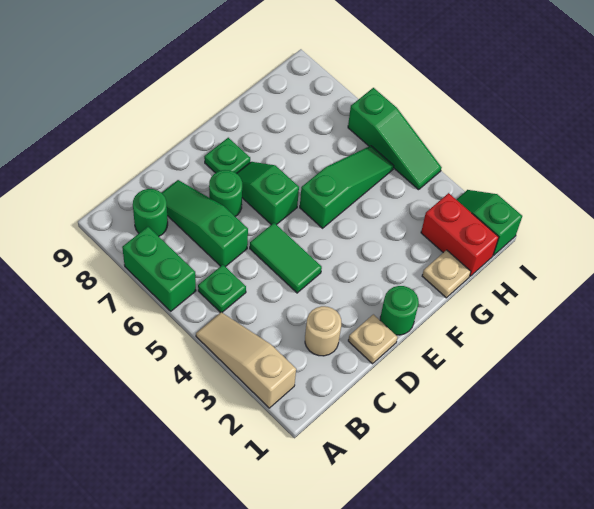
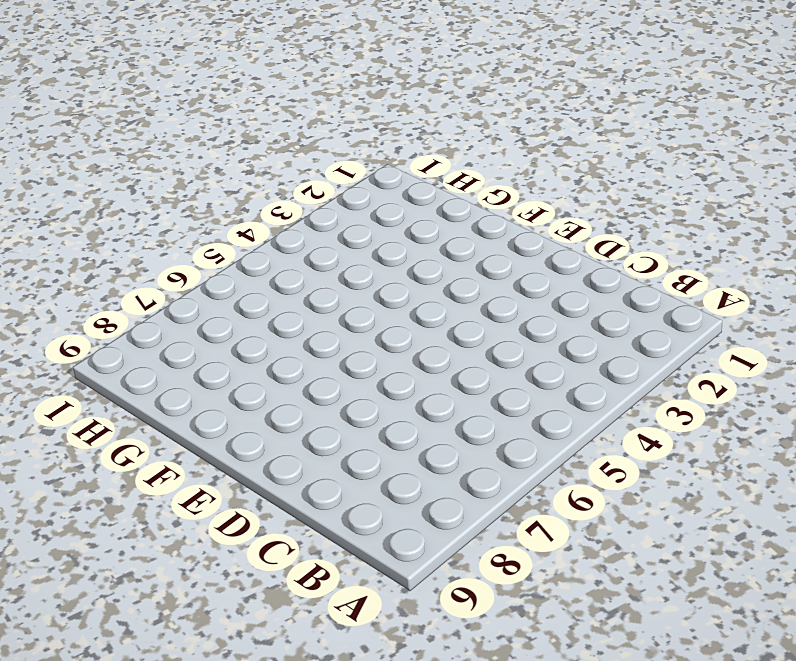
none -> tan slope A2:A4 level 1 top 2
none -> green brick A6:A7 level 1
none -> green plate B5 level 1

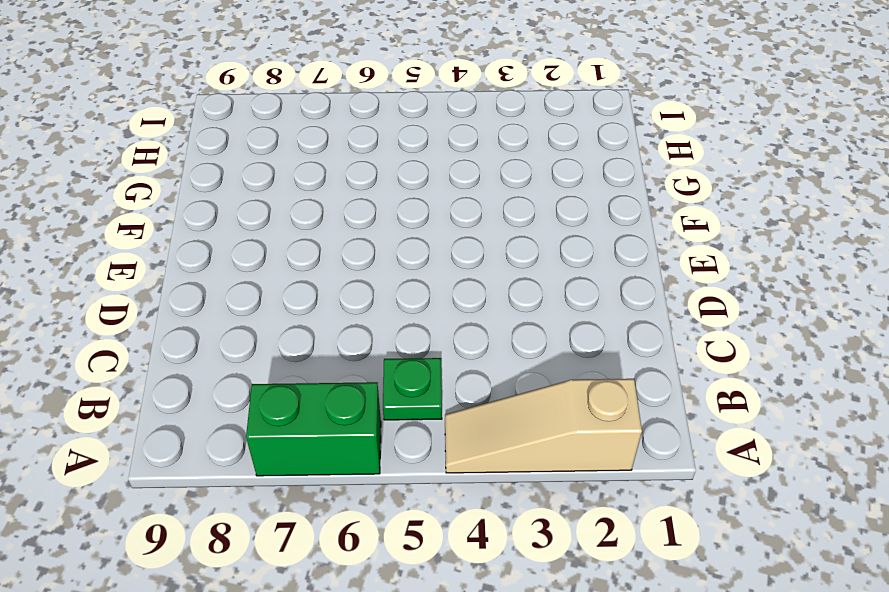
none -> green round brick B8 level 1
none -> tan round brick C2 level 1
none -> green slope C6:C8 level 1 top 6

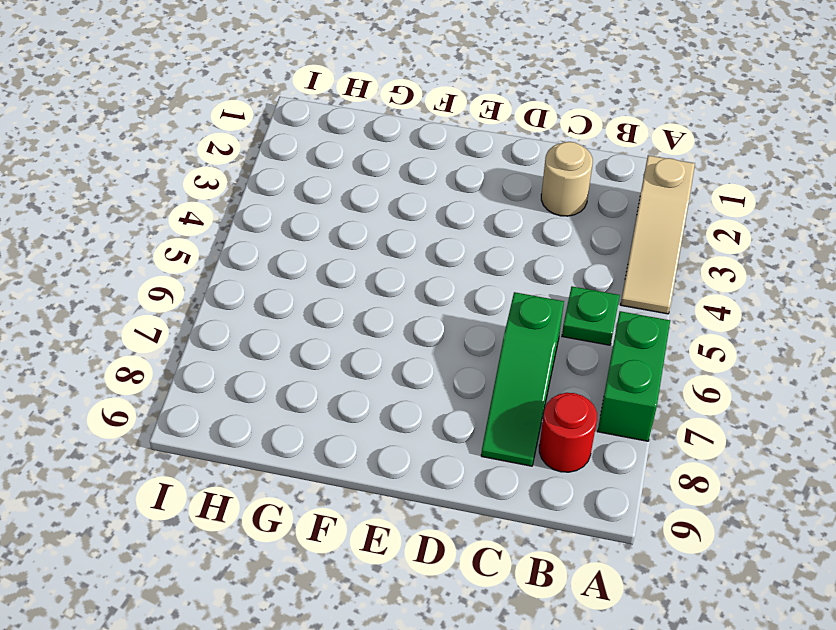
red round brick B8 level 1 -> green round brick B8 level 1
none -> tan plate D1 level 1
none -> green tile D4:D5 level 1
none -> green round brick D7 level 1

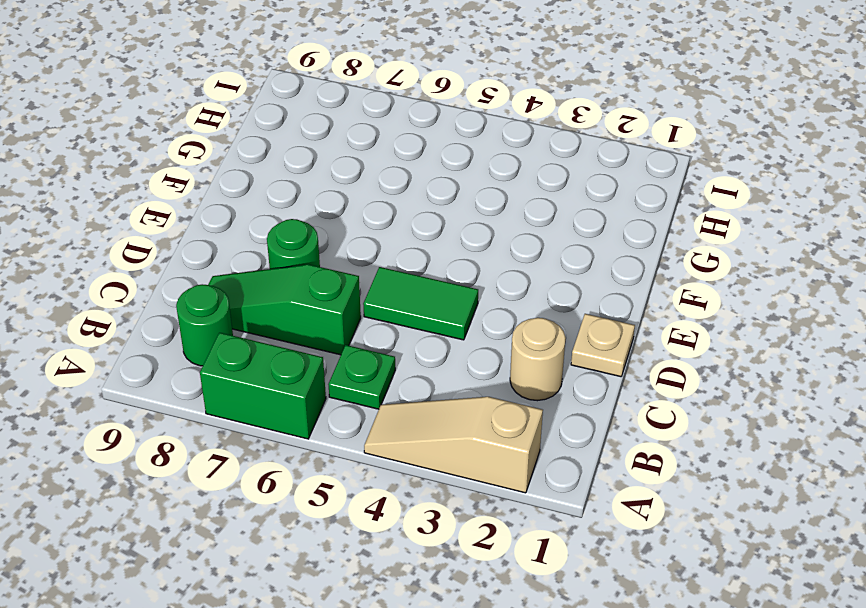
none -> green round brick E1 level 1
none -> green slope E6:E7 level 1 top 6
none -> green plate E8 level 1

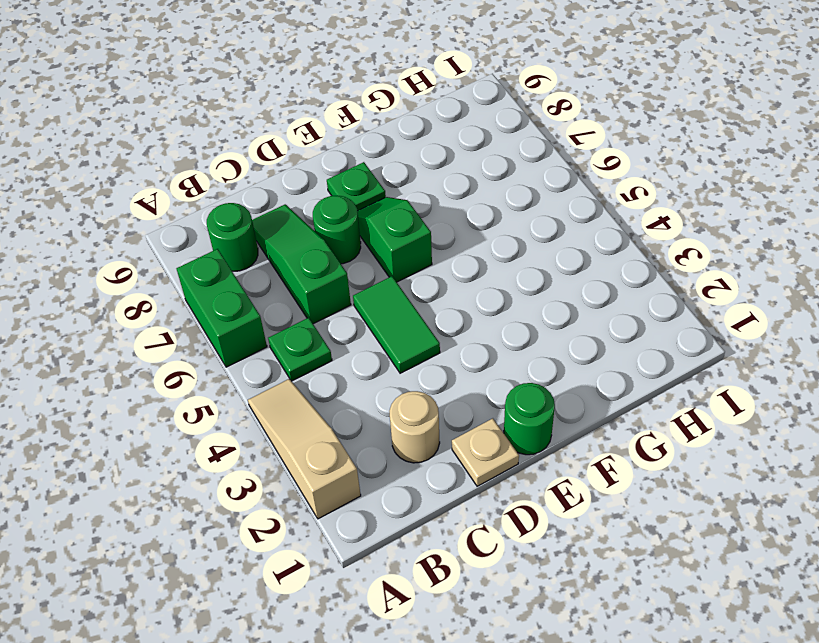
none -> green slope F5:H5 level 1 top F
none -> tan plate G1 level 1
none -> red brick H1:H2 level 1

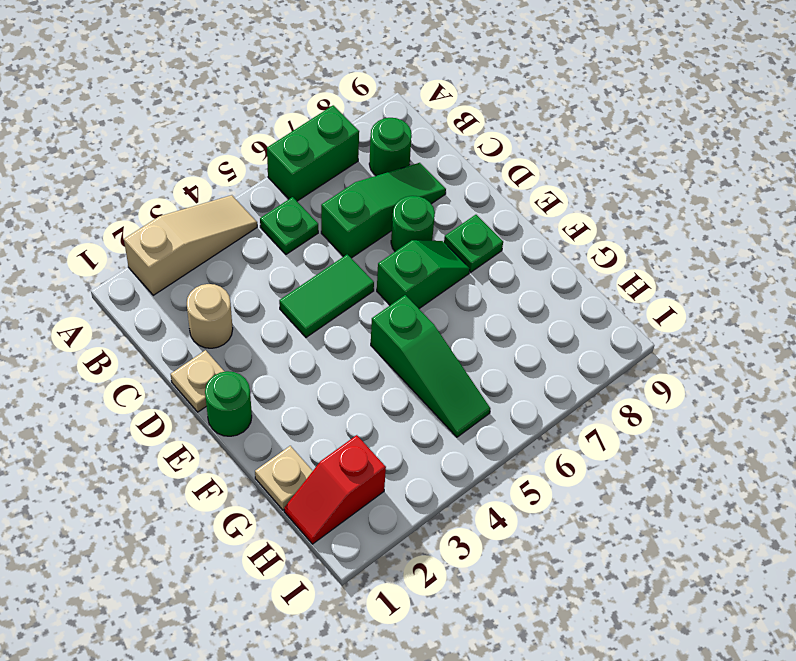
red slope H1:H2 level 1 top 2 -> red brick H1:H2 level 1
none -> green slope I1:I2 level 1 top 1
none -> green slope I4:I6 level 1 top 6

